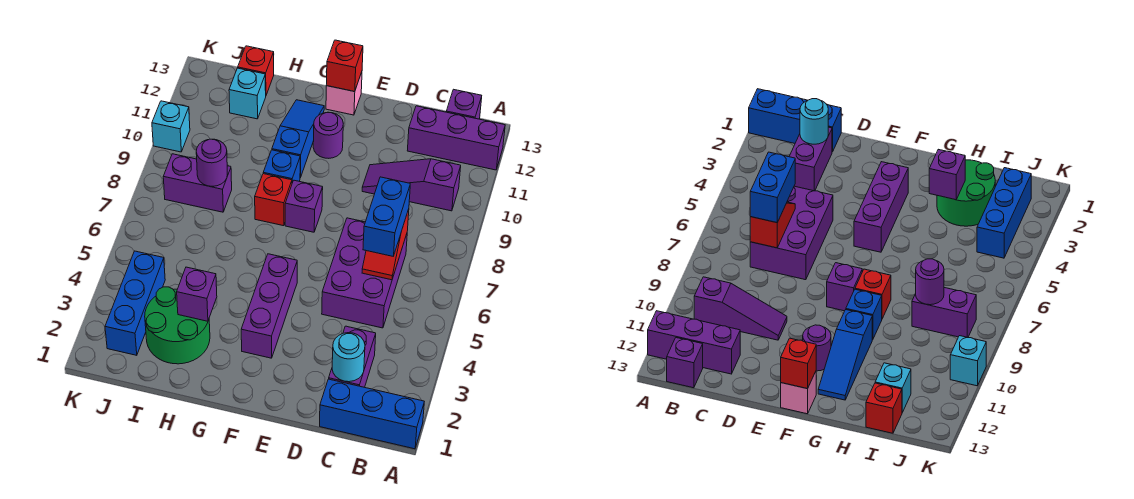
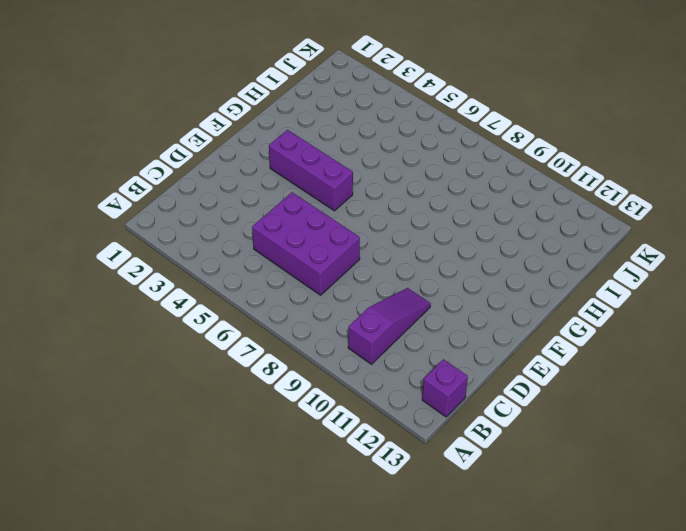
none -> blue brick A1:C1 level 1
none -> purple brick A12:C12 level 1
none -> purple brick C2:C3 level 1

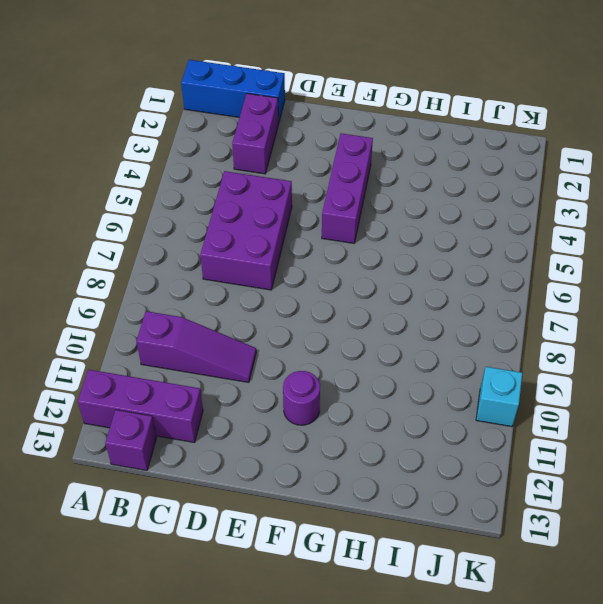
none -> purple brick F8 level 1
none -> pink brick F13 level 1
none -> red brick G8 level 1

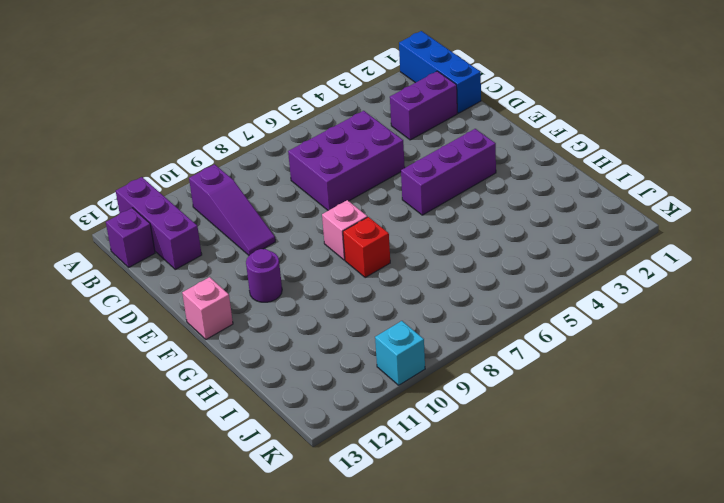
pink brick F8 level 1 -> purple brick F8 level 1
none -> blue brick G9 level 1
none -> blue slope G10:G12 level 1 top 10
none -> green round brick H2:I3 level 1

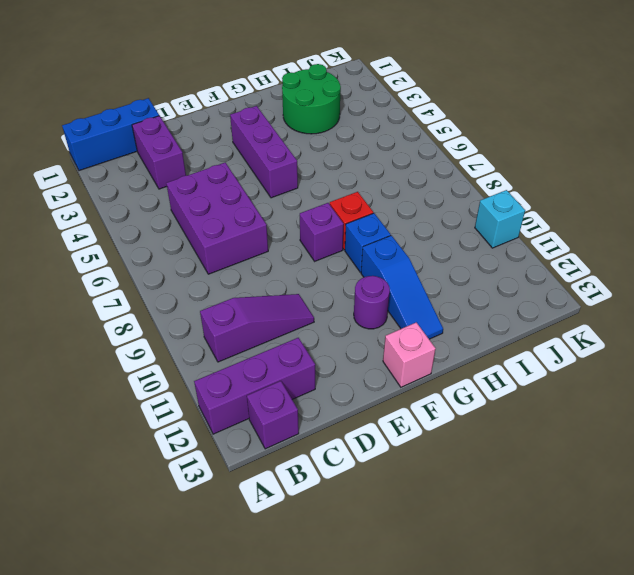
none -> purple brick I8:J8 level 1
none -> cyan brick I12 level 1
none -> red brick I13 level 1

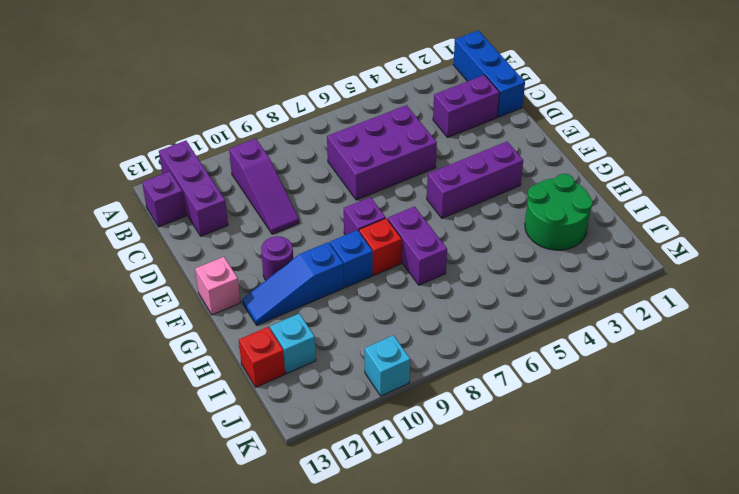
purple brick G7:H7 level 1 -> purple brick I8:J8 level 1
none -> blue brick J2:J4 level 1
none -> cyan round brick C2 level 2
none -> red slope C6:C7 level 2 top 7

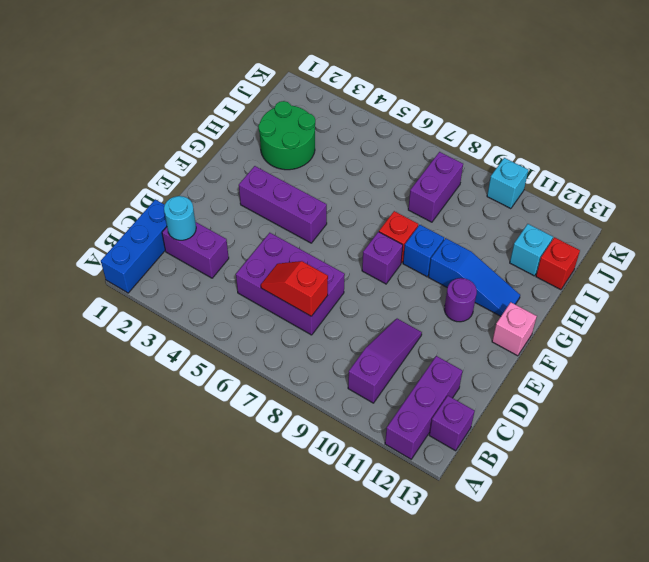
none -> blue brick J2:J4 level 1
none -> red brick F13 level 2
none -> purple brick H3 level 2

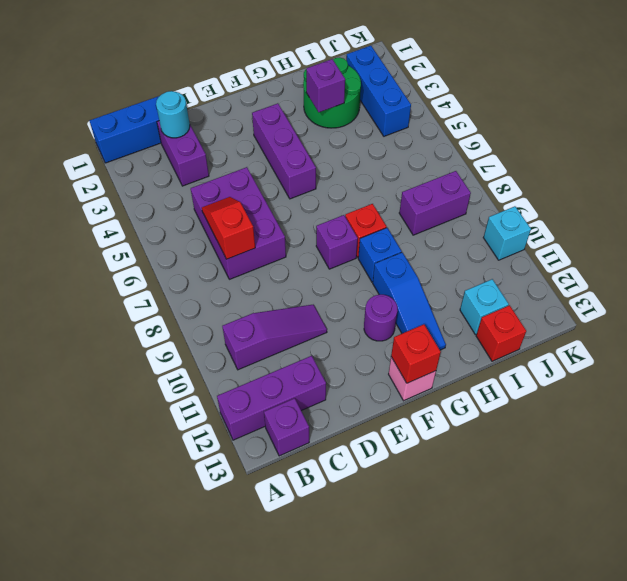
none -> purple round brick I8 level 2
none -> blue brick C6:C7 level 3

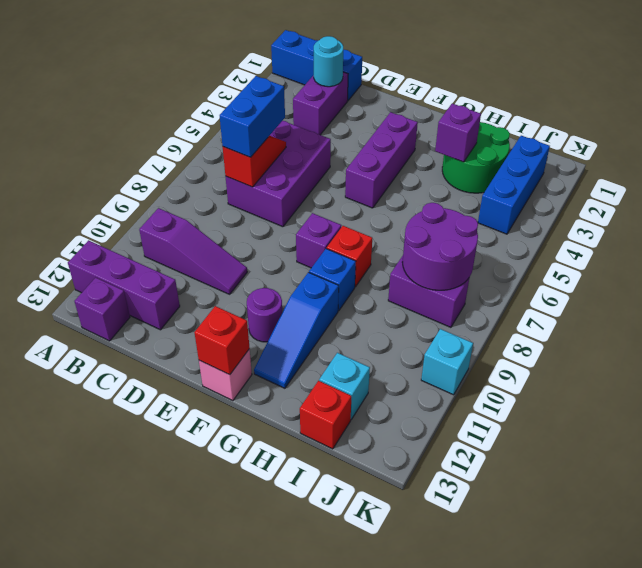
purple round brick I7:J8 level 2 -> purple round brick I8 level 2

